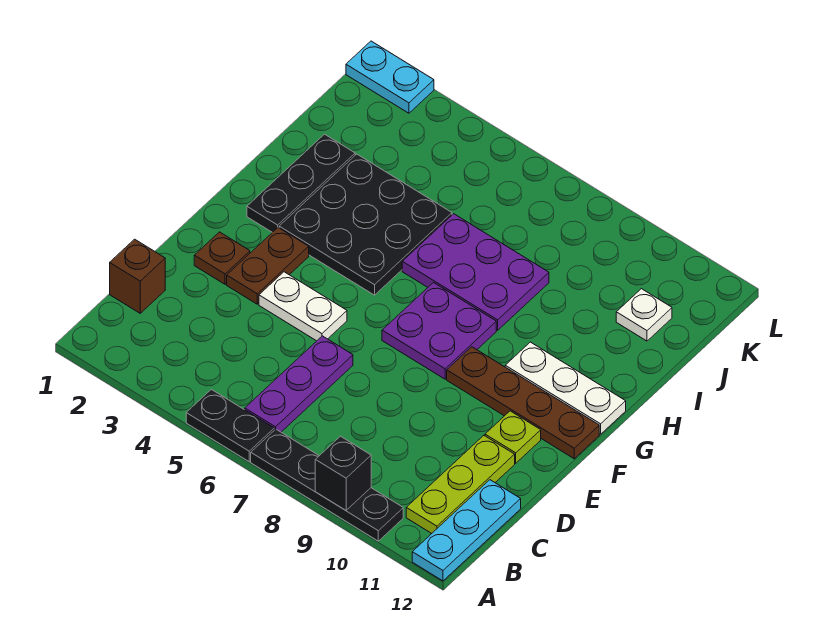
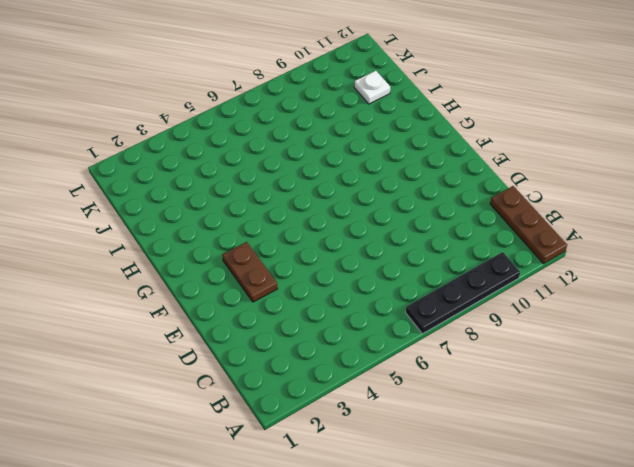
brown plate A12:C12 level 1 -> cyan plate A12:C12 level 1
none -> black plate A5:A6 level 1
none -> purple plate B6:D6 level 1
none -> lime plate B11:D11 level 1

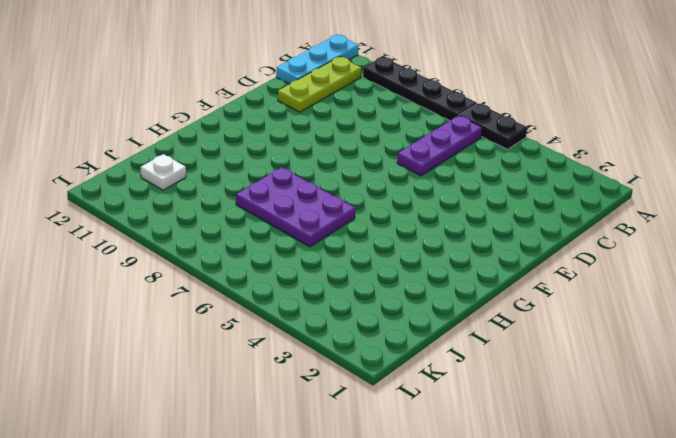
none -> brown brick C1 level 1
none -> brown plate E2 level 1
none -> brown plate E3:F3 level 1

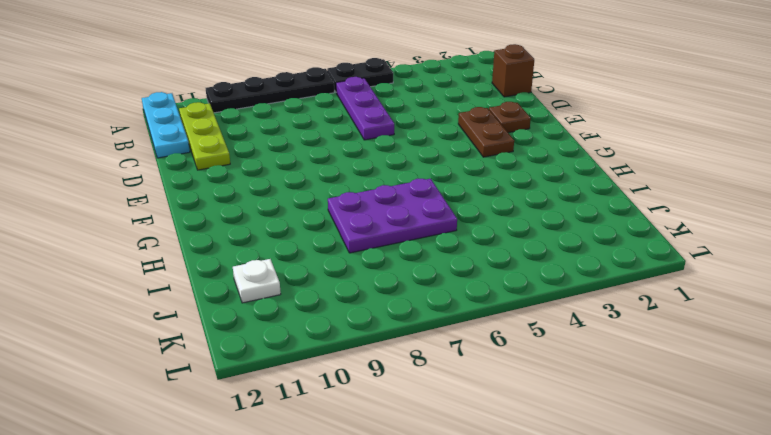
none -> white plate E4:E5 level 1
none -> lime plate E11 level 1
none -> purple plate F7:G8 level 1

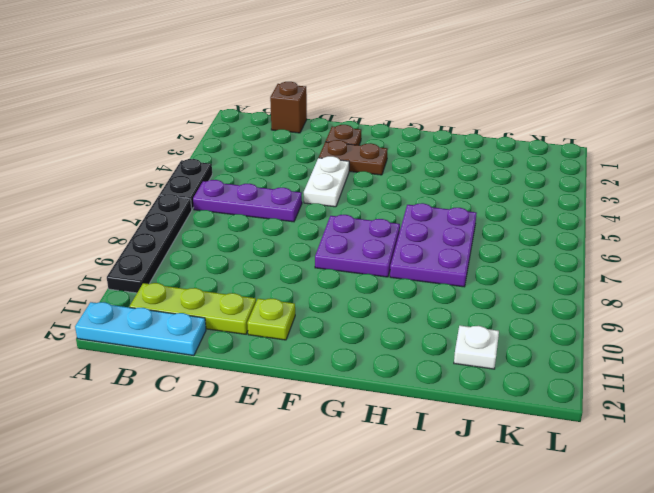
none -> brown plate F9:F12 level 1
none -> black plate G2:I2 level 1
none -> black plate G3:I5 level 1

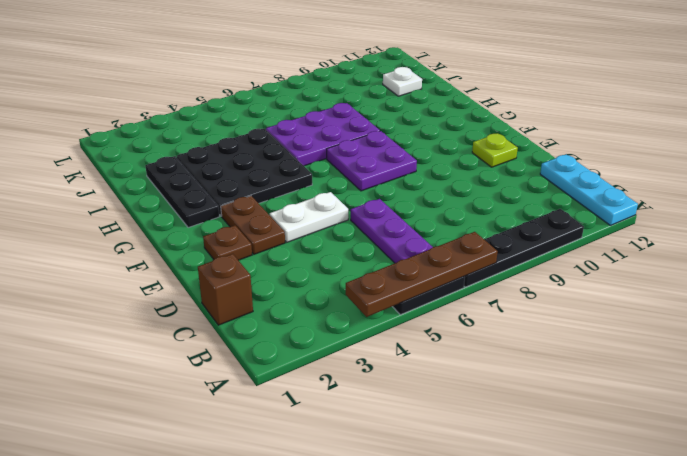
brown plate A4:A7 level 2 -> brown plate F9:F12 level 1
none -> lime plate B11:D11 level 1
none -> white plate G10:G12 level 1
none -> cyan plate L1:L2 level 1

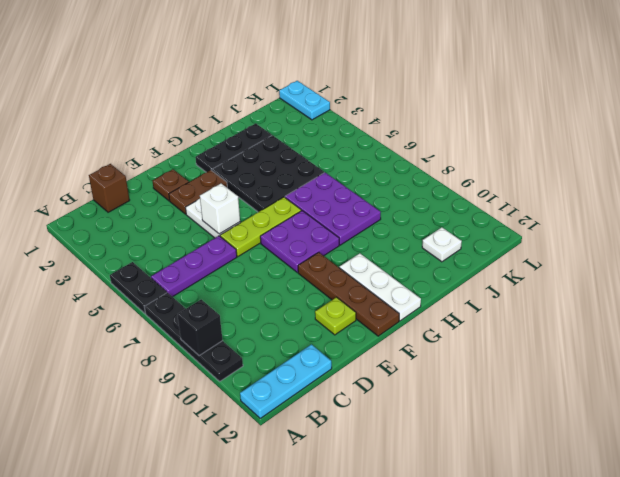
white brick E5 level 2 -> none
lime plate E6:G6 level 1 -> lime plate B11:D11 level 1

